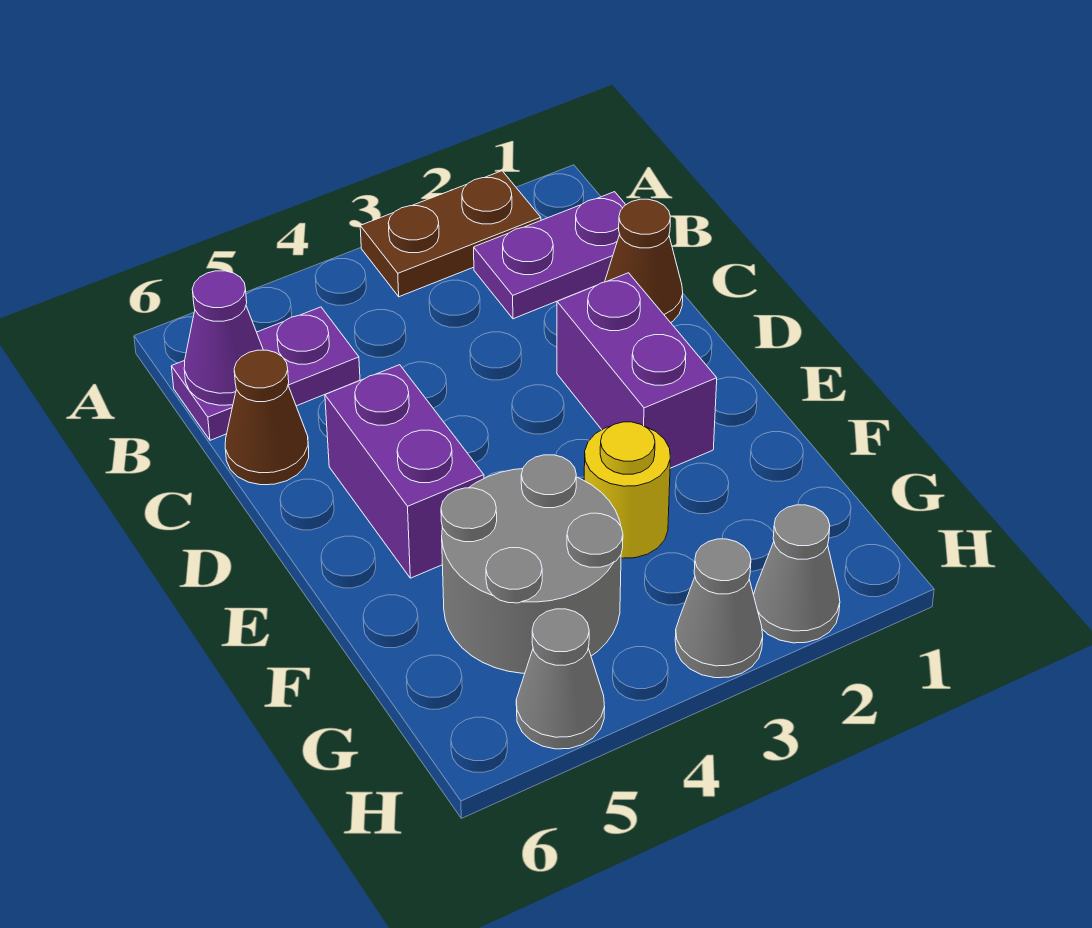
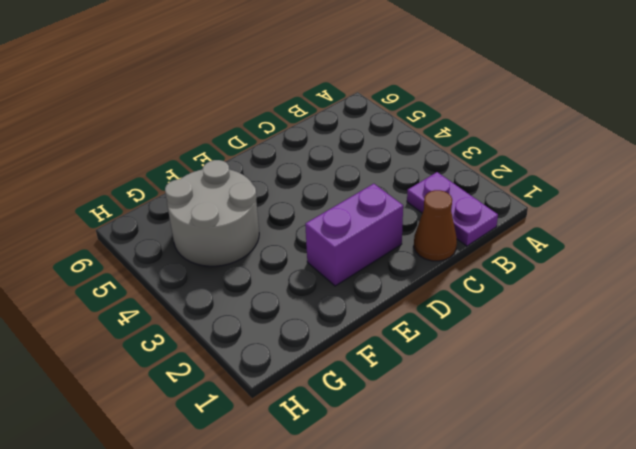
none -> brown plate A2:A3 level 1
none -> purple plate B5:B6 level 1
none -> brown cone C6 level 1

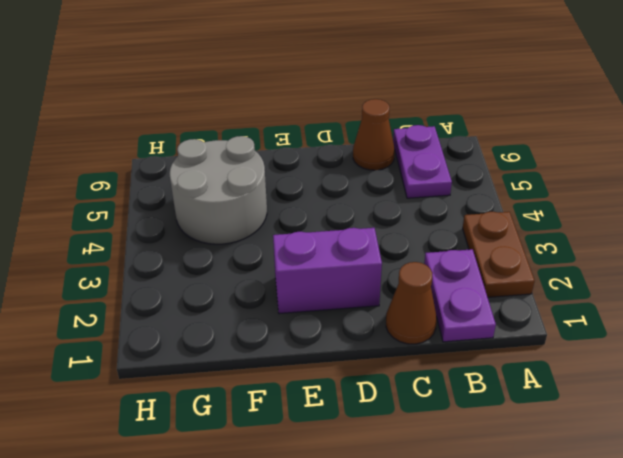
none -> purple brick D5:E5 level 1
none -> yellow round brick F3 level 1
none -> grey cone H2 level 1

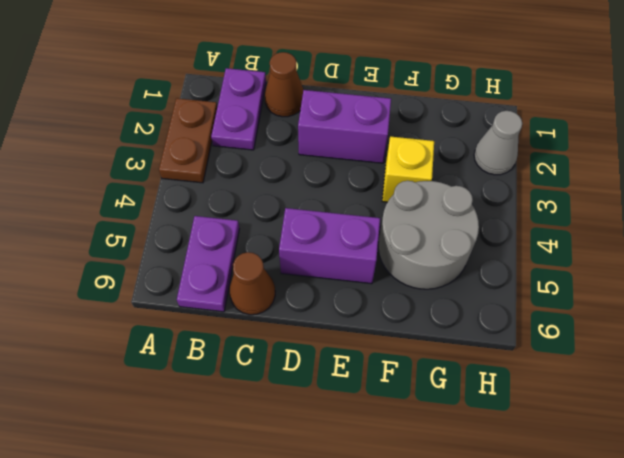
yellow brick F3 level 1 -> yellow round brick F3 level 1
none -> grey cone H3 level 1
none -> grey cone H5 level 1
none -> purple cone B6 level 2

